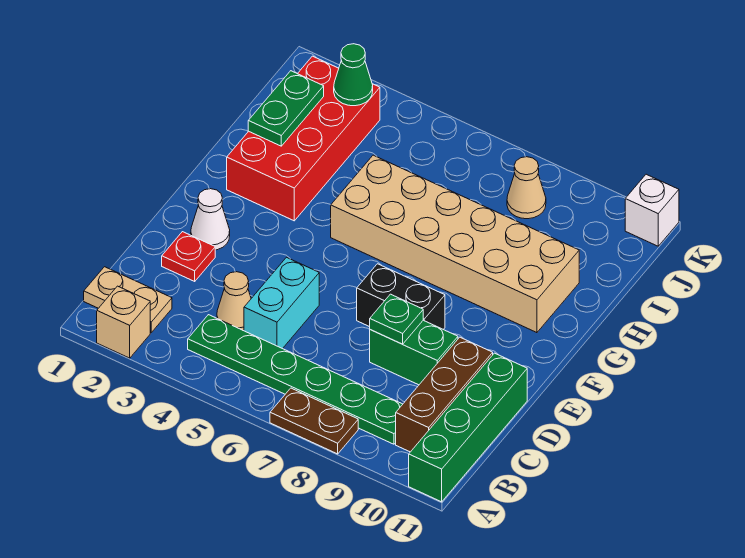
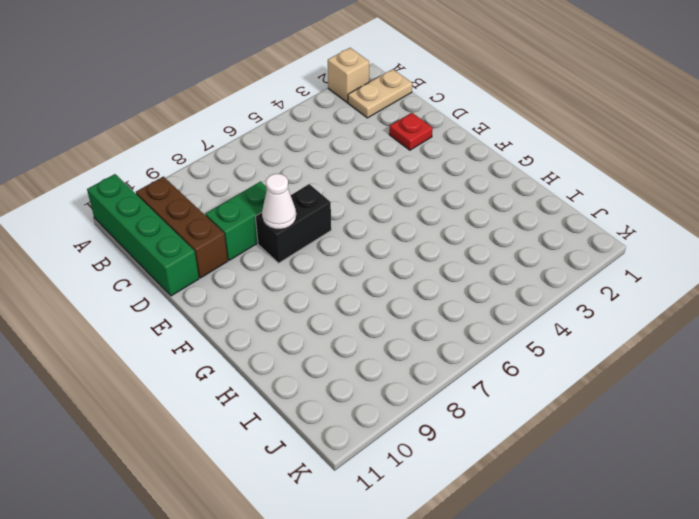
white cone E8 level 2 -> white cone E2 level 1
none -> brown plate A7:A8 level 1
none -> green plate B4:B9 level 1
none -> tan cone C4 level 1

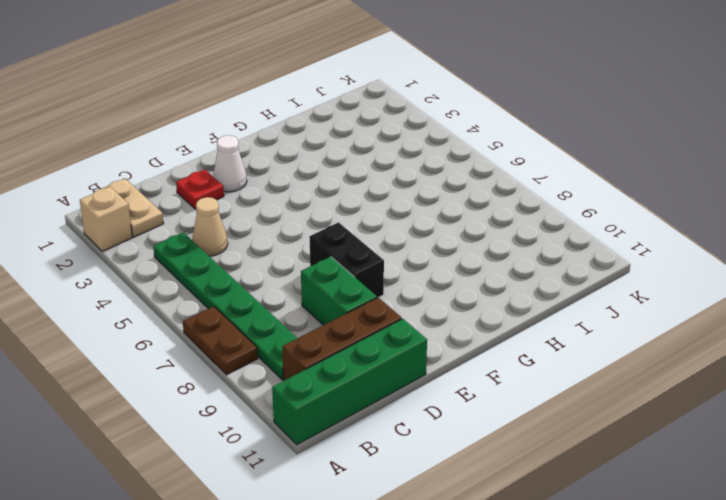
none -> cyan brick C5:D5 level 1
none -> red brick G2:J3 level 1
none -> tan brick G5:H10 level 1

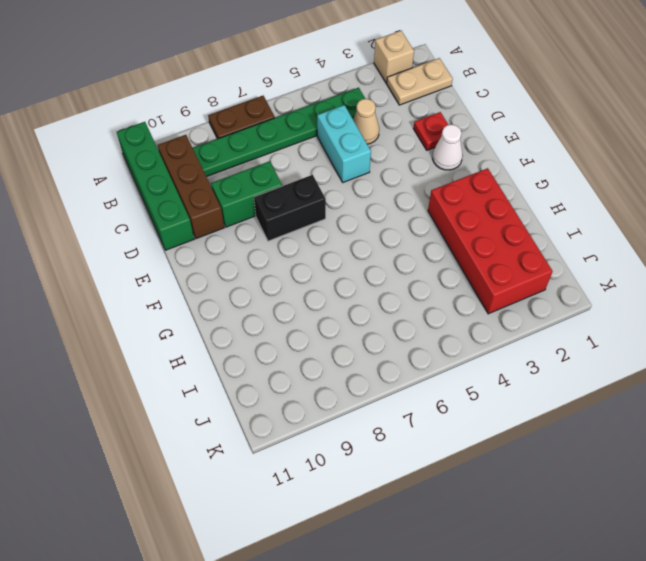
none -> tan brick G5:H10 level 1
none -> tan cone J8 level 1
none -> white brick K11 level 1

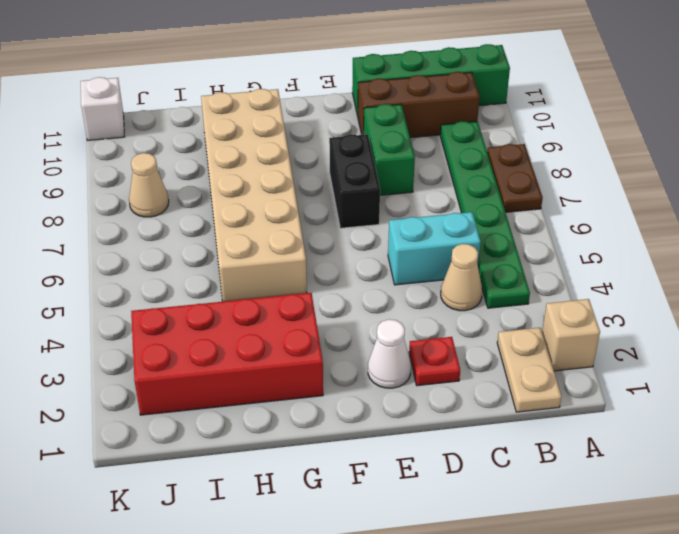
none -> green plate D8 level 2
none -> green plate H2:I2 level 2
none -> green cone J3 level 2

